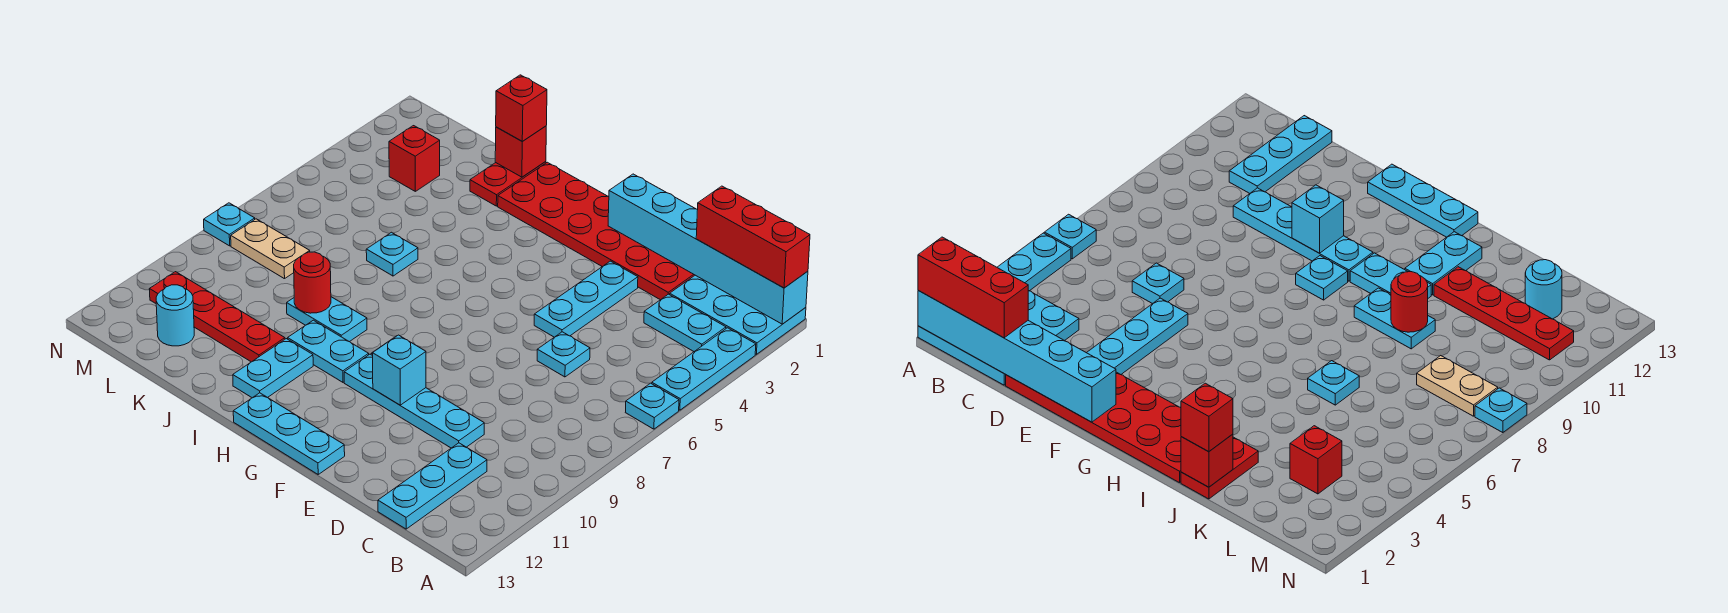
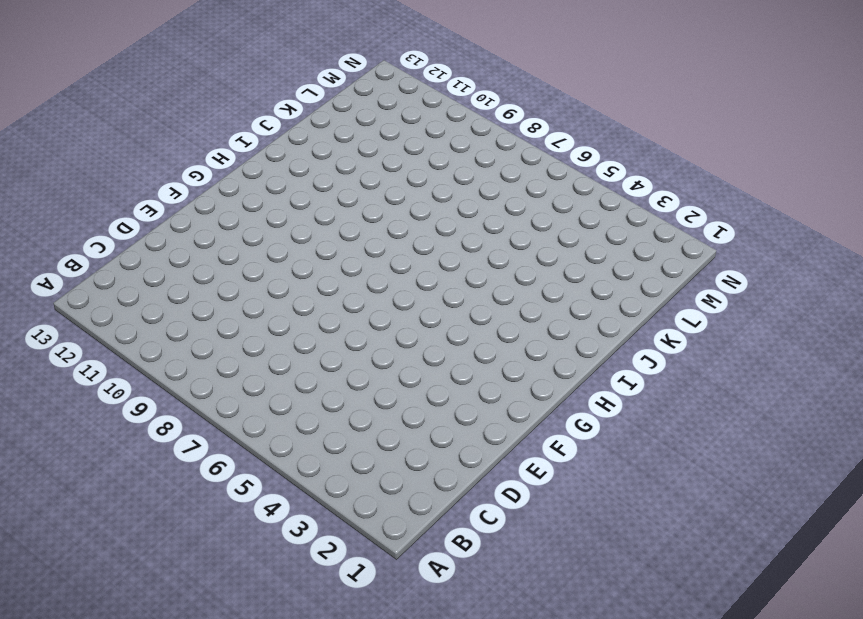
none -> cyan plate A1:C2 level 1
none -> cyan plate A3:A5 level 1
none -> cyan plate A6 level 1

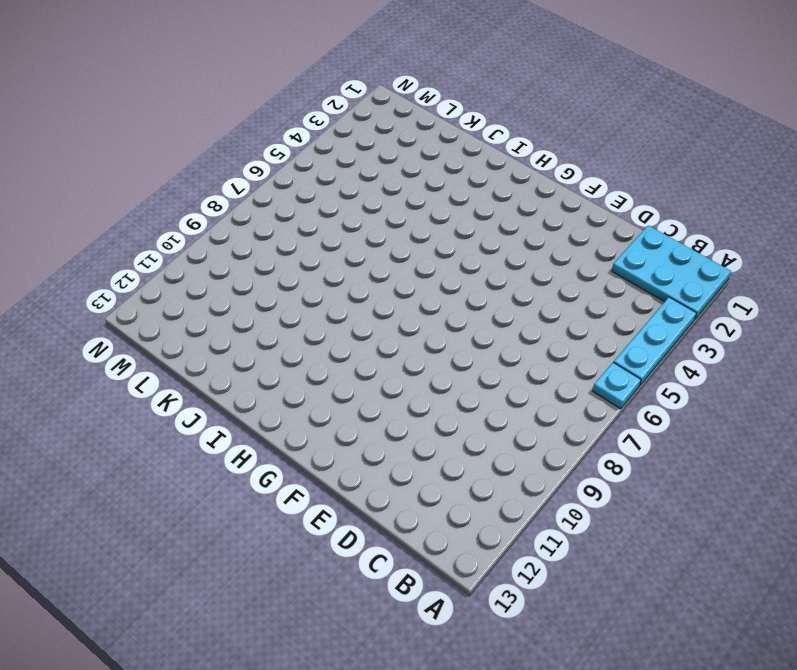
none -> cyan plate B3:C3 level 1
none -> cyan plate C11:C13 level 1
none -> red plate D1:I2 level 1

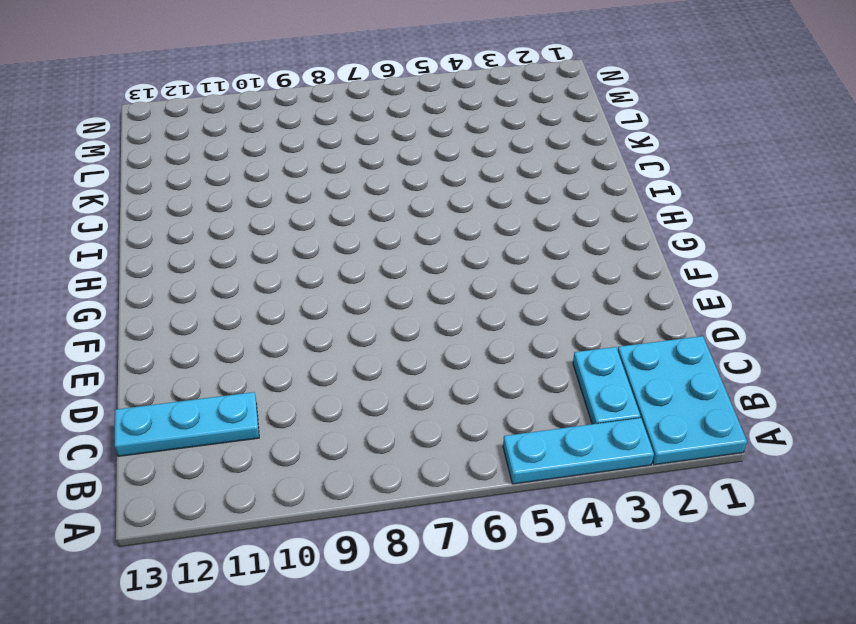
none -> cyan plate A6 level 1
none -> red plate D1:I2 level 1
none -> cyan plate D6 level 1

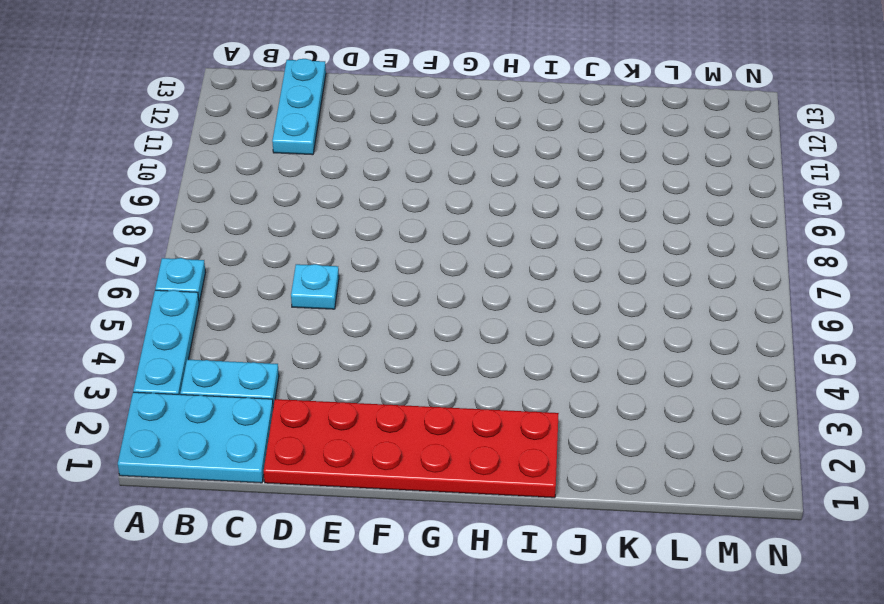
none -> cyan plate D10:G10 level 1
none -> cyan plate E3:E5 level 1
none -> cyan plate F13:H13 level 1

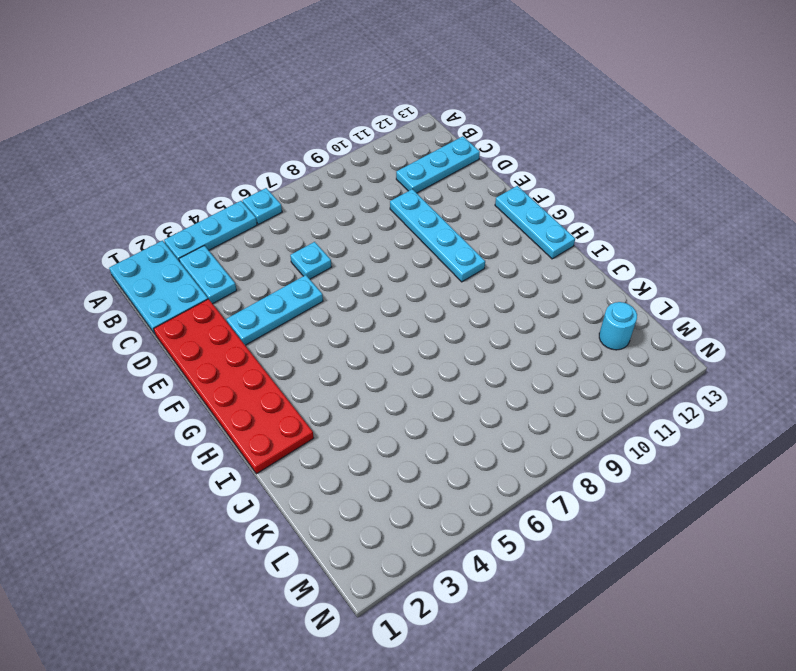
none -> cyan plate G9 level 1
none -> cyan plate H10:I10 level 1
none -> cyan plate I9:J9 level 1

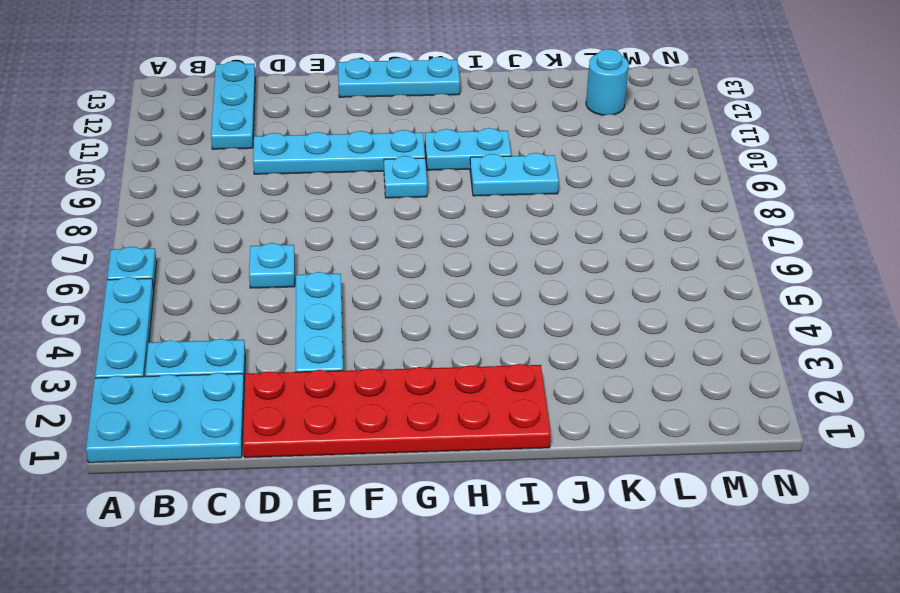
none -> cyan plate I11:I12 level 1
none -> red plate J1:J2 level 1
none -> cyan plate J6 level 1

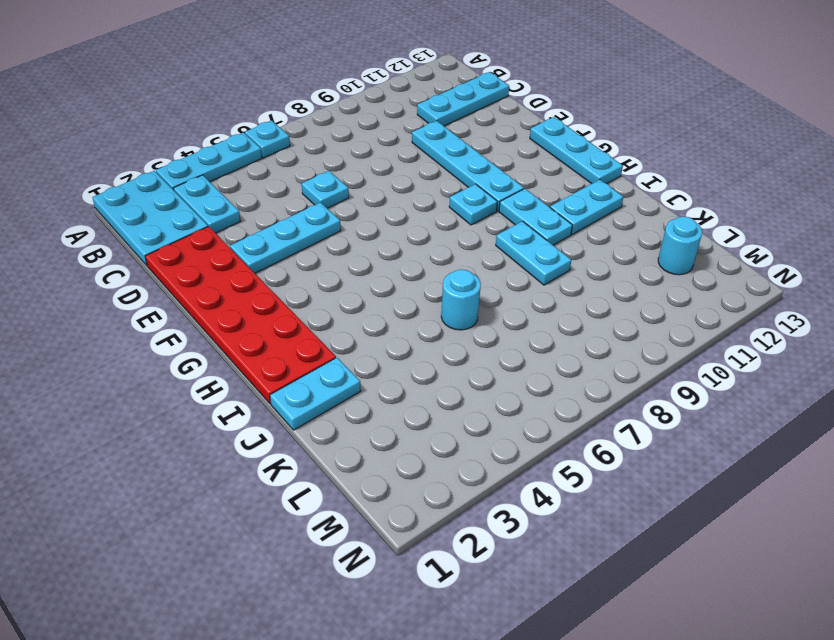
cyan plate J1:J2 level 1 -> red plate J1:J2 level 1
cyan round brick J6 level 1 -> cyan plate J6 level 1
none -> red plate J11:M11 level 1
none -> red brick L3 level 1
none -> tan plate L8:M8 level 1

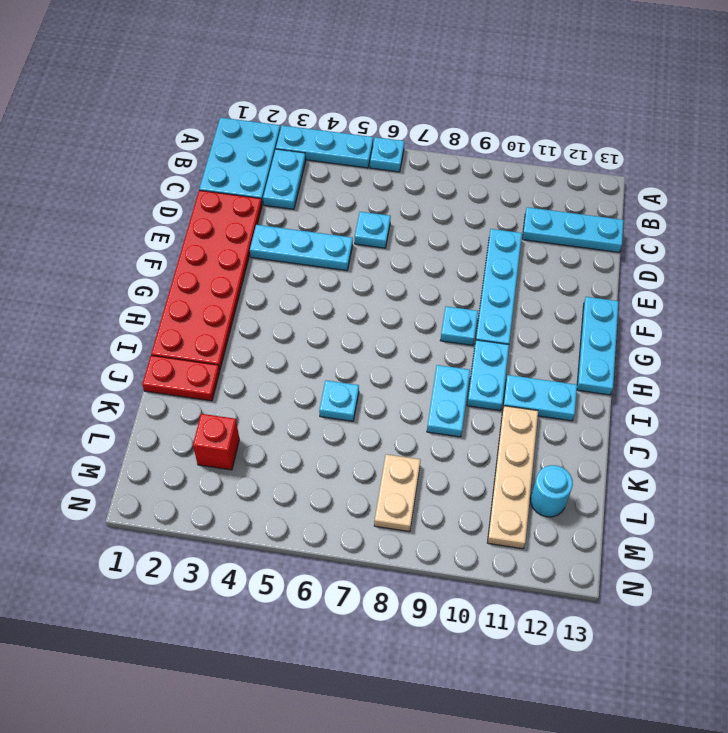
tan plate J11:M11 level 1 -> red plate J11:M11 level 1
none -> cyan plate N8 level 1
none -> cyan brick A1:F1 level 2
none -> cyan brick F10 level 2

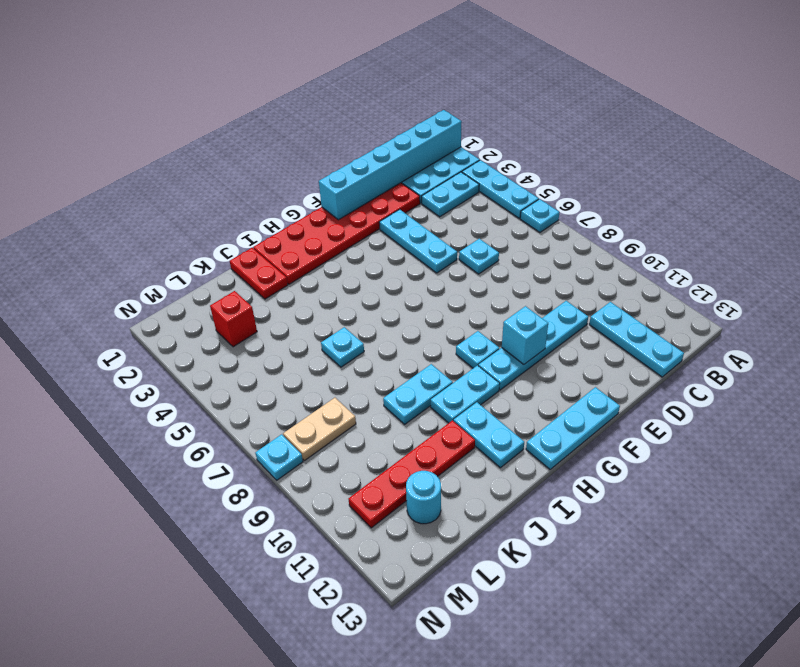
none -> red brick J1 level 2
none -> red round brick J9 level 2
none -> red brick A1:C1 level 3

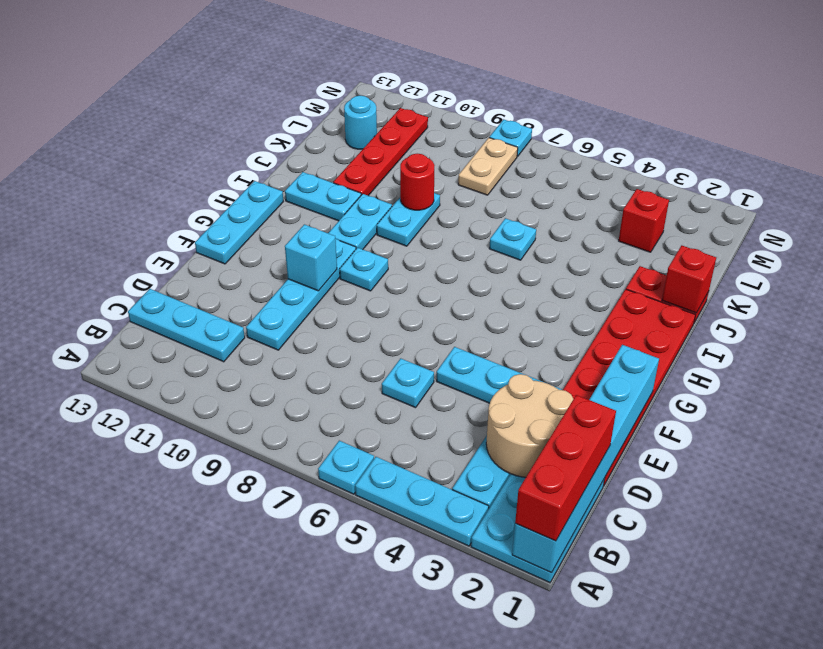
tan round brick C2:D3 level 2 -> none
none -> red brick J1 level 3

